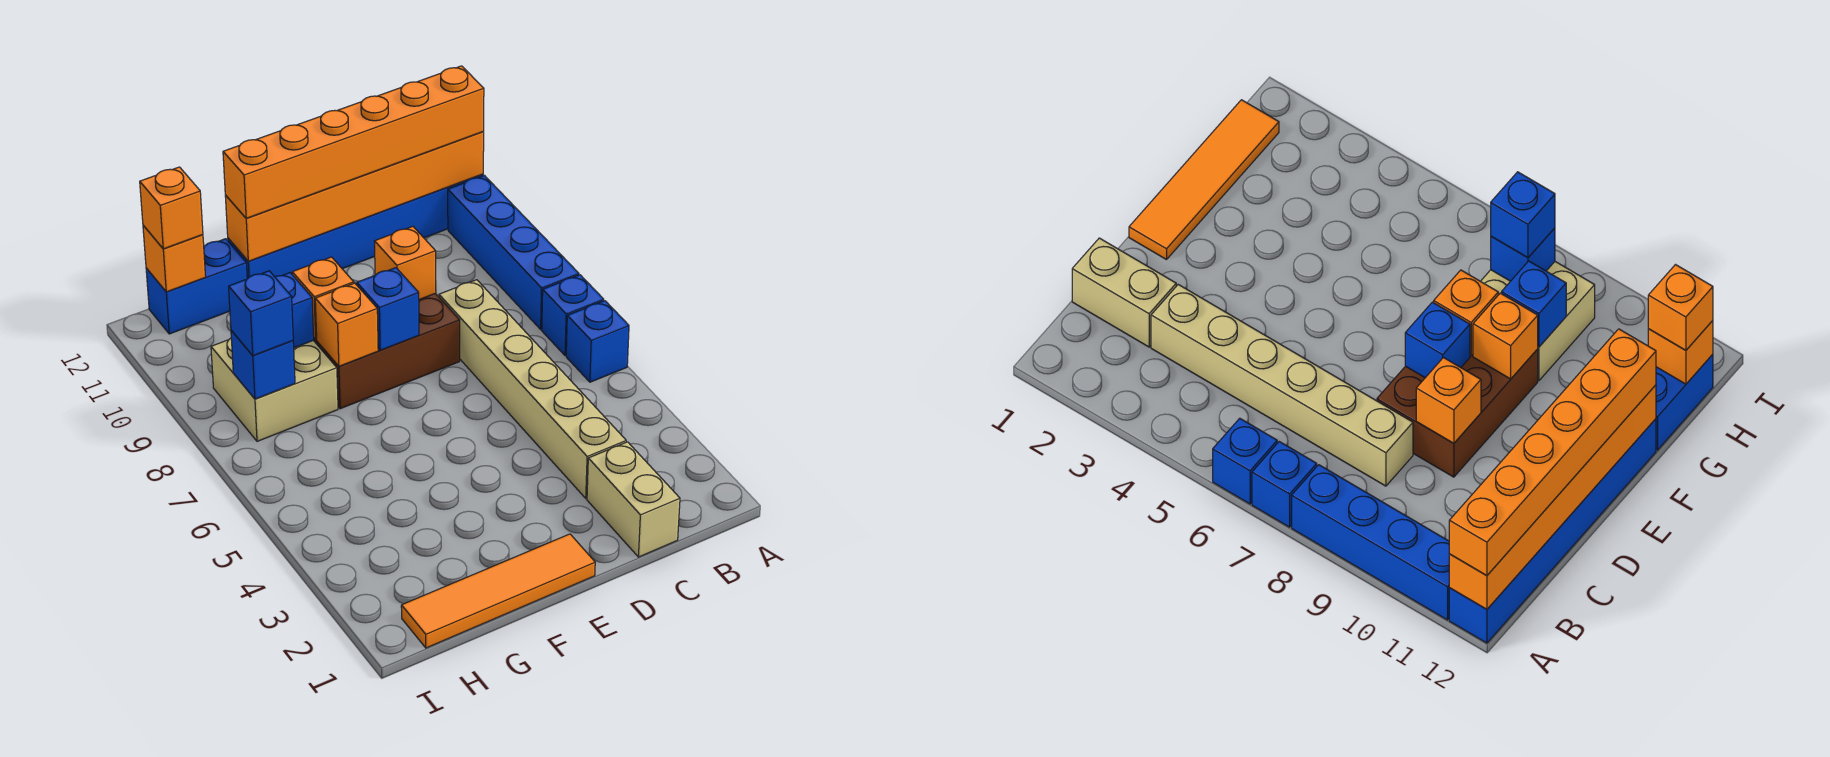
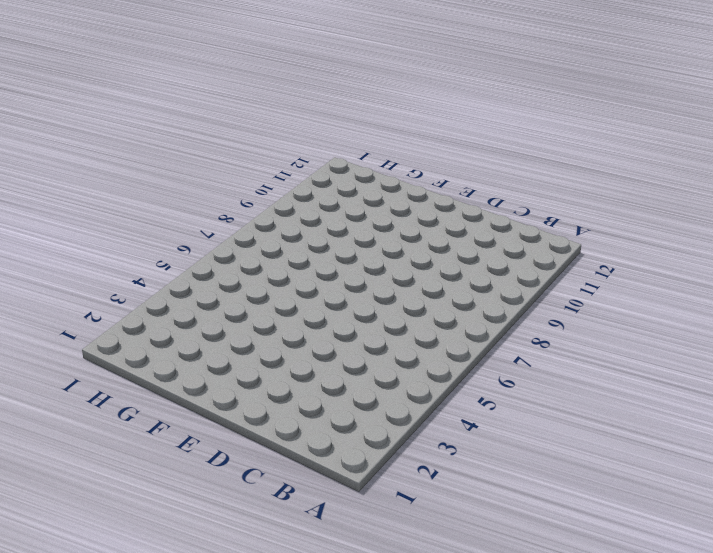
none -> blue brick A6 level 1
none -> blue brick A7 level 1
none -> blue brick A8:A11 level 1

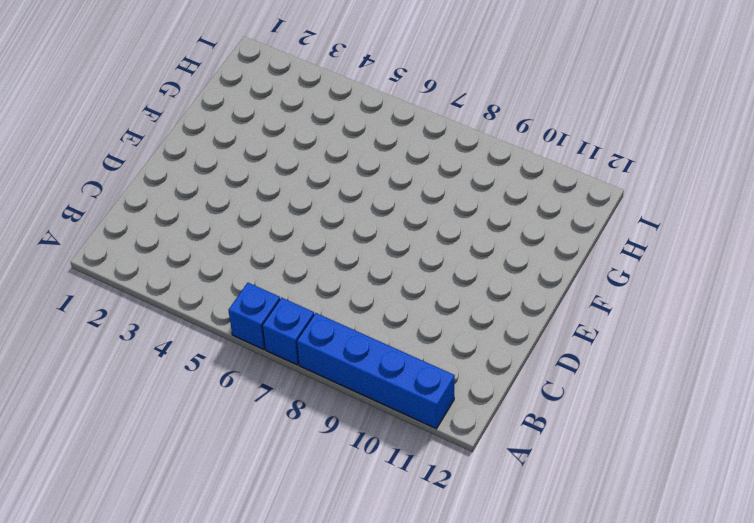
none -> blue brick A12:F12 level 1
none -> tan brick C1:C2 level 1
none -> tan brick C3:C8 level 1

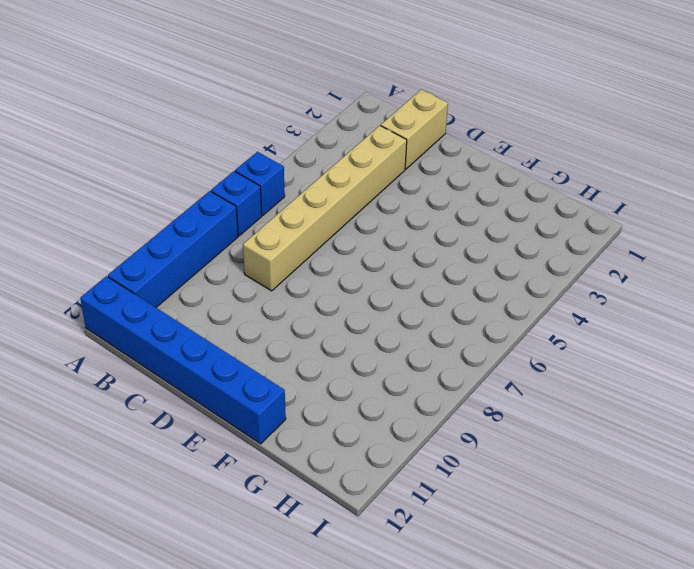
none -> brown brick D8:F9 level 1
none -> orange tile E1:H1 level 1
none -> tan brick G8:H9 level 1

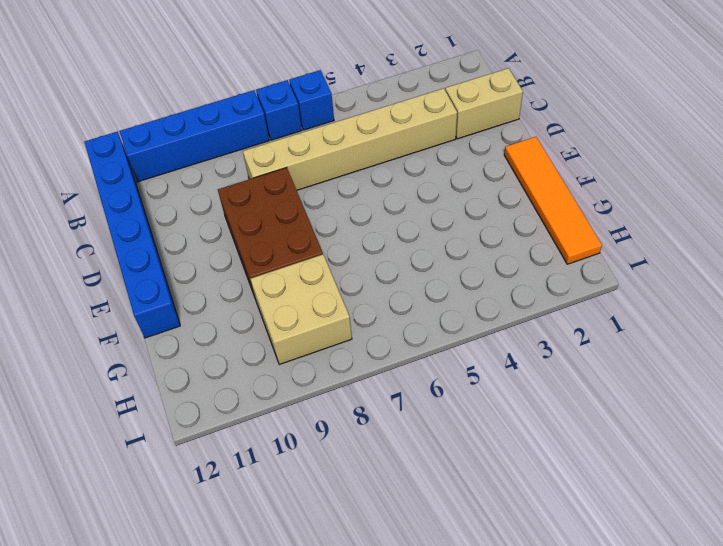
none -> blue brick G12:H12 level 1
none -> orange brick A12:F12 level 2
none -> orange brick D9 level 2

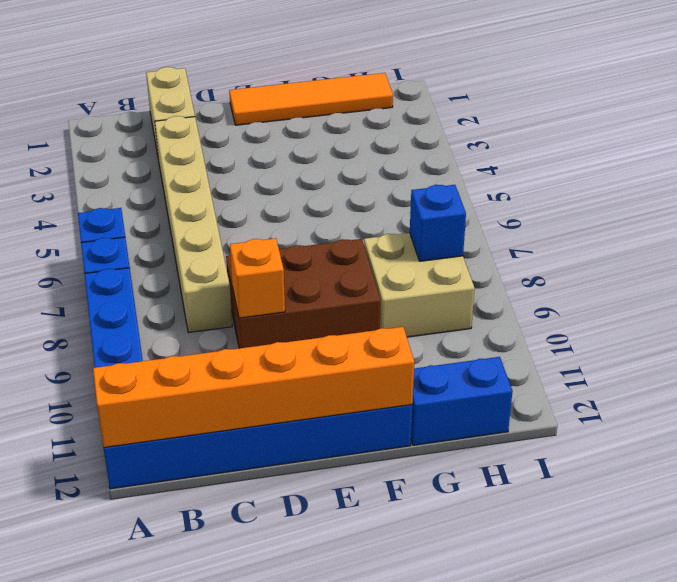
none -> blue brick E8 level 2
none -> orange brick F8 level 2
none -> orange brick F9 level 2

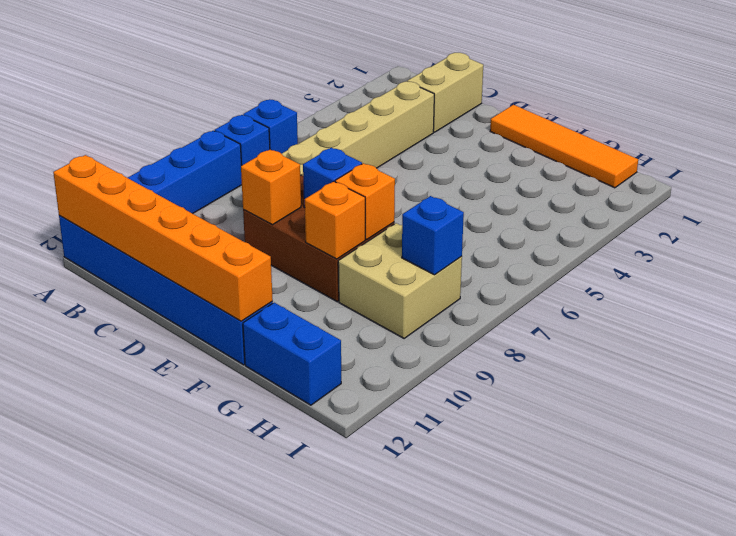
none -> blue brick G9 level 2
none -> orange brick H12 level 2
none -> orange brick A12:F12 level 3

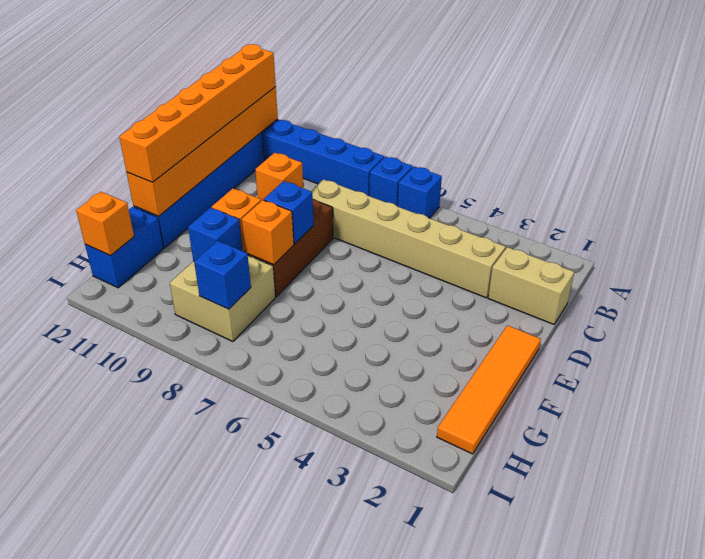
none -> blue brick H8 level 3
none -> orange brick H12 level 3

